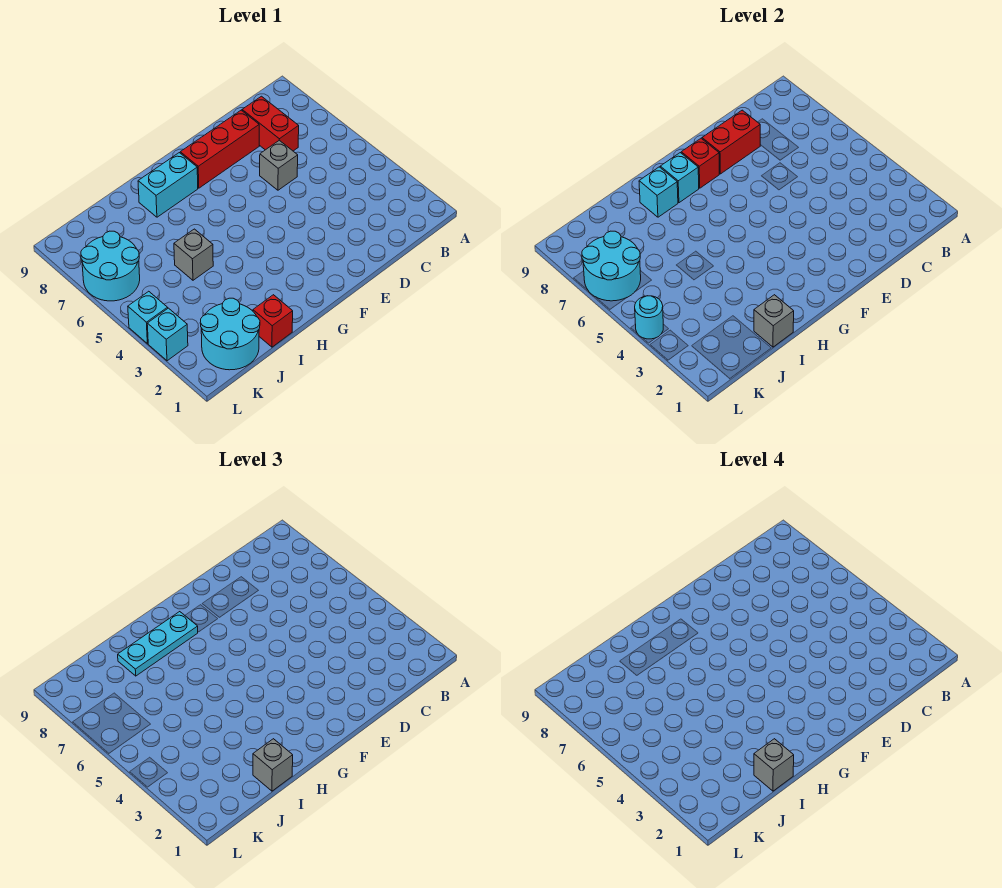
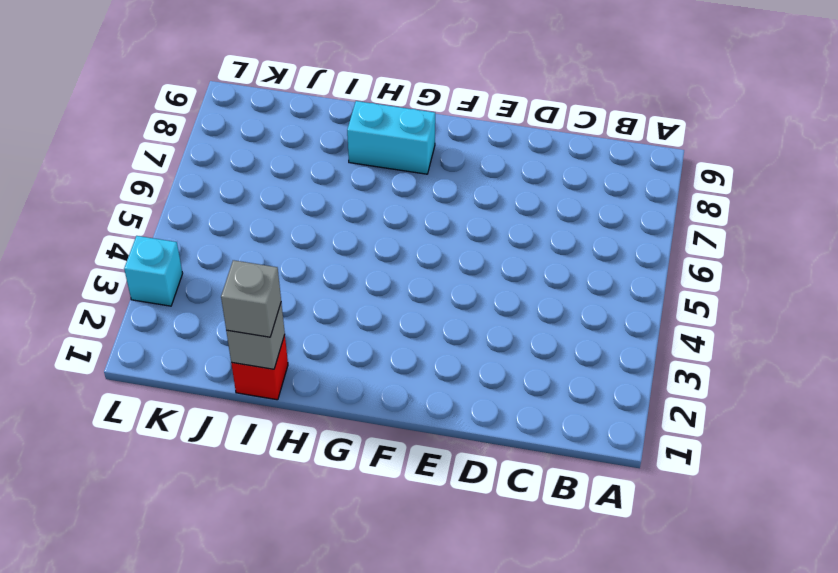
none -> red brick C7:C8 level 1
none -> grey brick D6 level 1
none -> red brick D8:F8 level 1

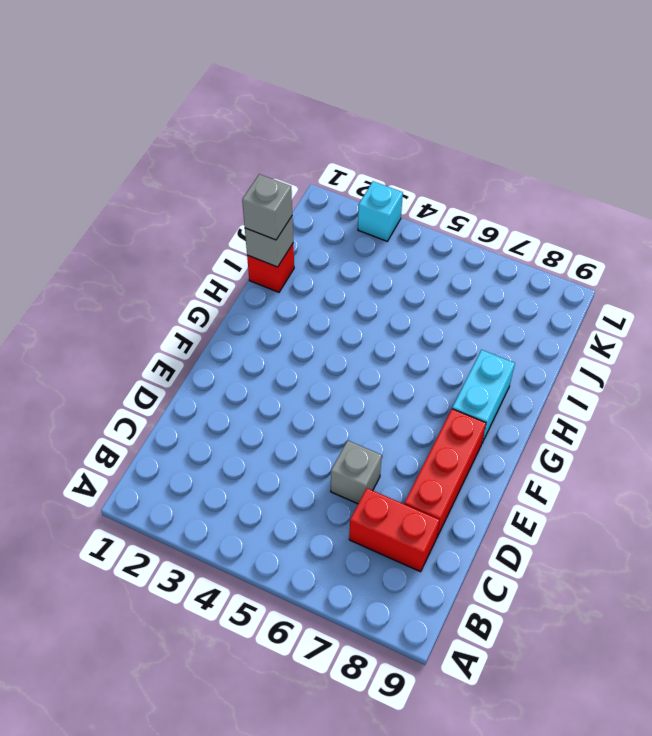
none -> grey brick I5 level 1
none -> cyan round brick J1:K2 level 1
none -> cyan round brick K6:L7 level 1

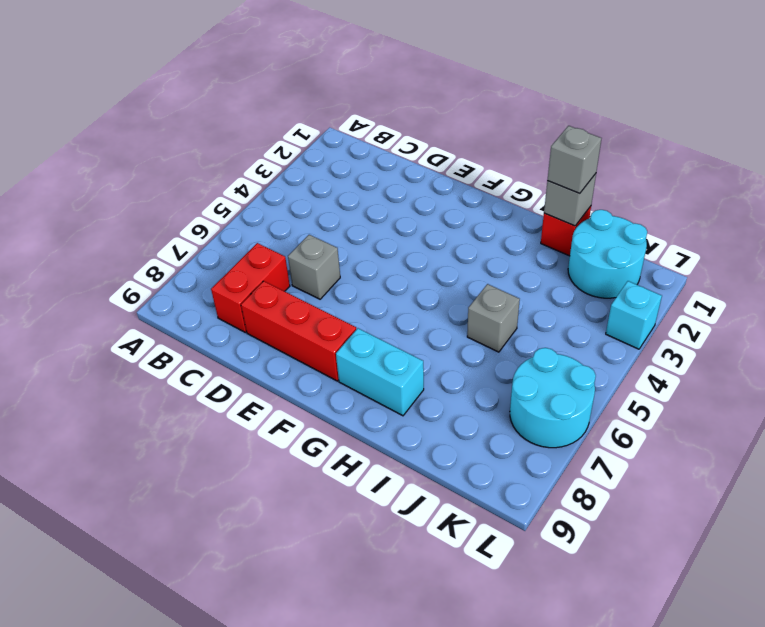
none -> cyan brick L4 level 1
none -> red brick D8:E8 level 2
none -> red brick F8 level 2

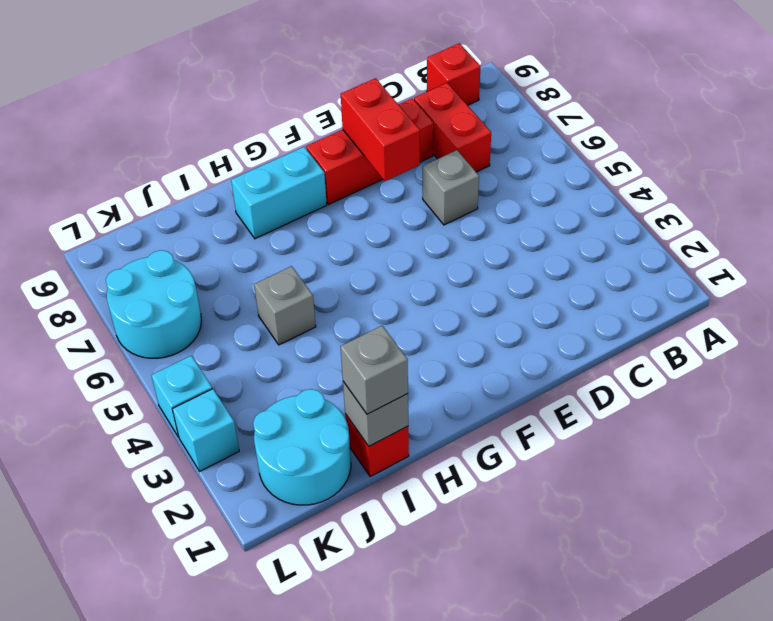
red brick B9 level 1 -> red brick F8 level 2
red brick E7:E8 level 2 -> red brick D8:E8 level 2
none -> cyan brick G8 level 2
none -> cyan brick H8 level 2
none -> cyan round brick K6:L7 level 2

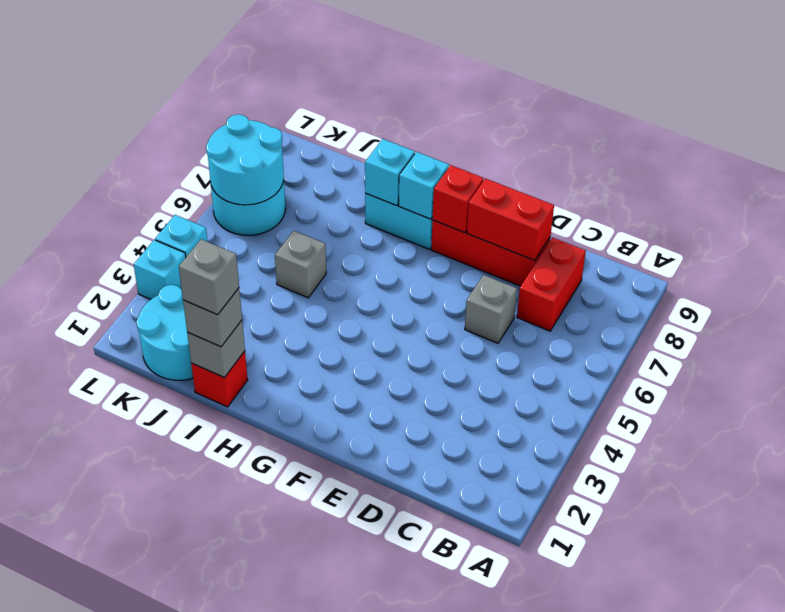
none -> cyan round brick L4 level 2
none -> cyan plate G8:I8 level 3

